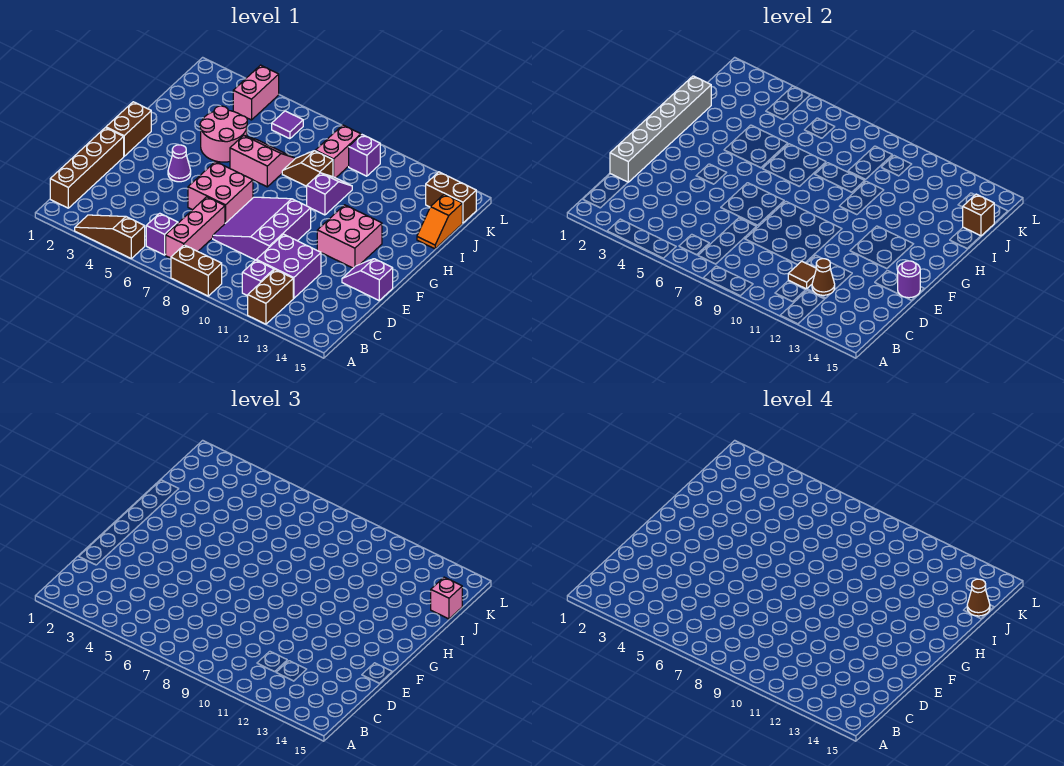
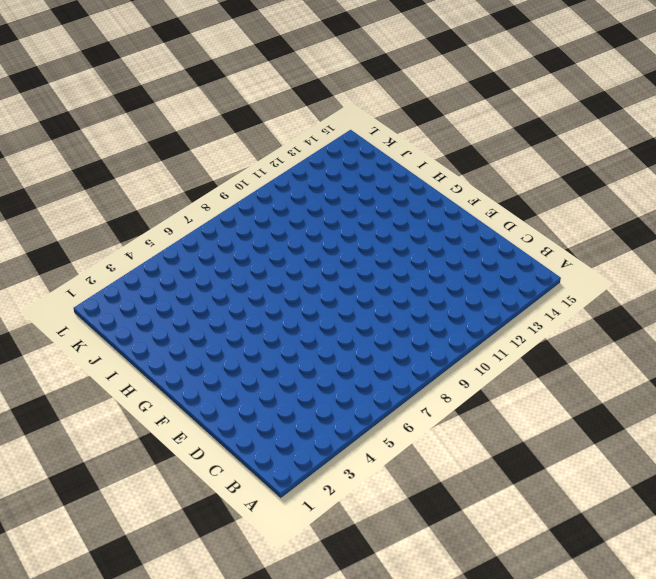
none -> brown slope A3:A5 level 1 top 5
none -> brown brick A8:A9 level 1
none -> brown brick A12:B12 level 1
none -> brown brick B1:E1 level 1

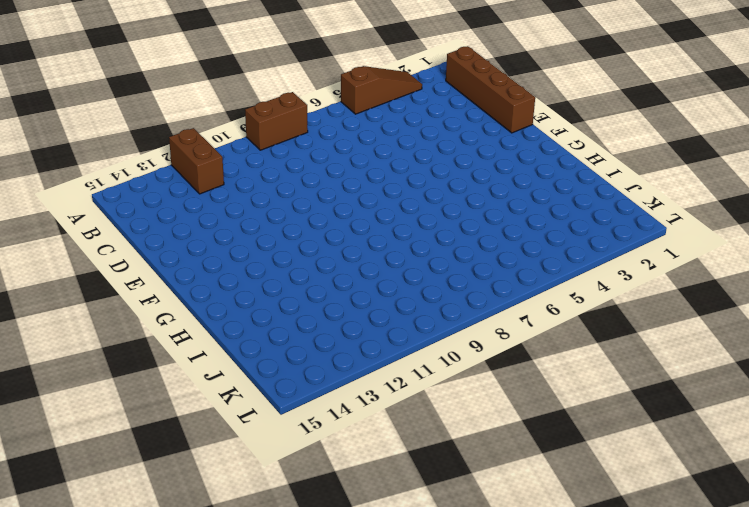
none -> purple brick B6 level 1
none -> pink brick B7:D7 level 1
none -> purple brick B11 level 1
none -> purple brick C11:D12 level 1

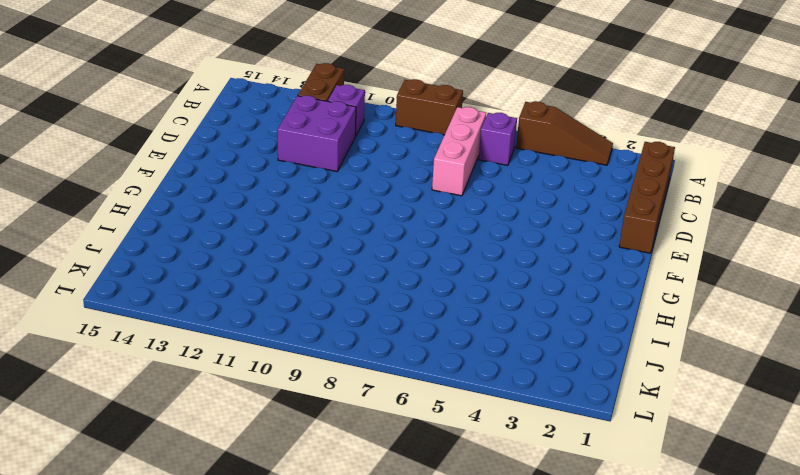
none -> purple slope D8:F10 level 1 top 10
none -> pink brick E6:F7 level 1
none -> purple slope E14:E15 level 1 top 15
none -> brown brick F1:G1 level 1

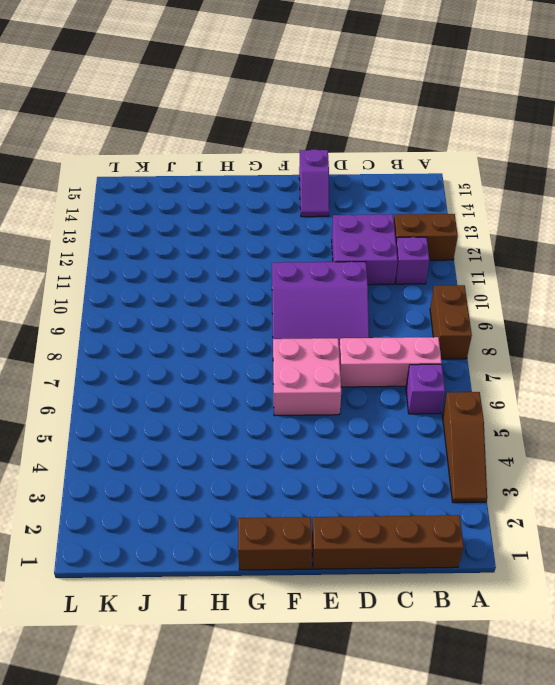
none -> purple cone F4 level 1
none -> pink brick F12:G13 level 1
none -> pink round brick H4:I5 level 1
none -> pink slope H6:I7 level 1 top H

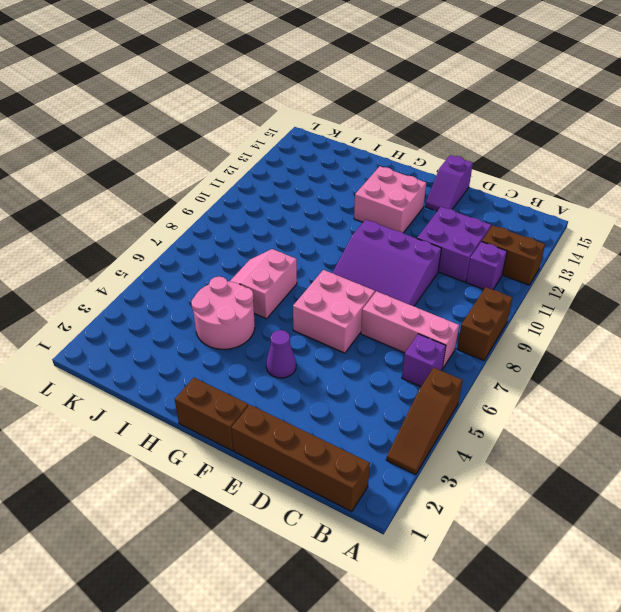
none -> purple slope H10:I10 level 1 top H
none -> brown slope I8:I9 level 1 top 9
none -> orange slope I15:J15 level 1 top J
none -> pink brick J9:K9 level 1

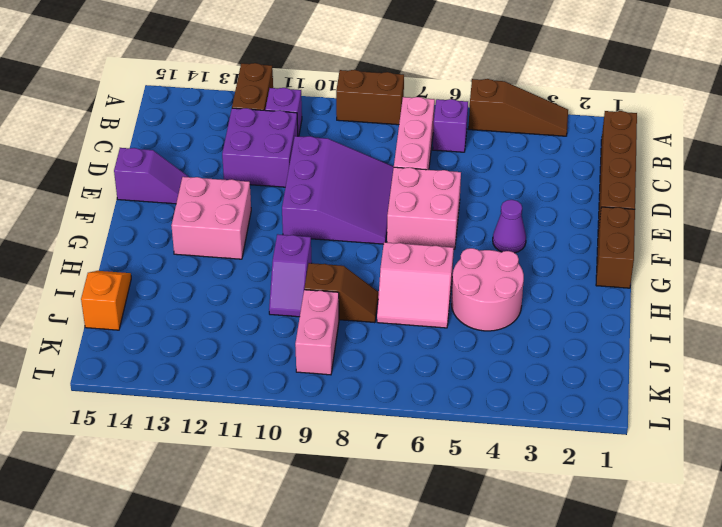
none -> pink brick K4:L4 level 1
none -> purple tile K6 level 1
none -> purple brick K10 level 1
none -> brown brick K14:K15 level 1

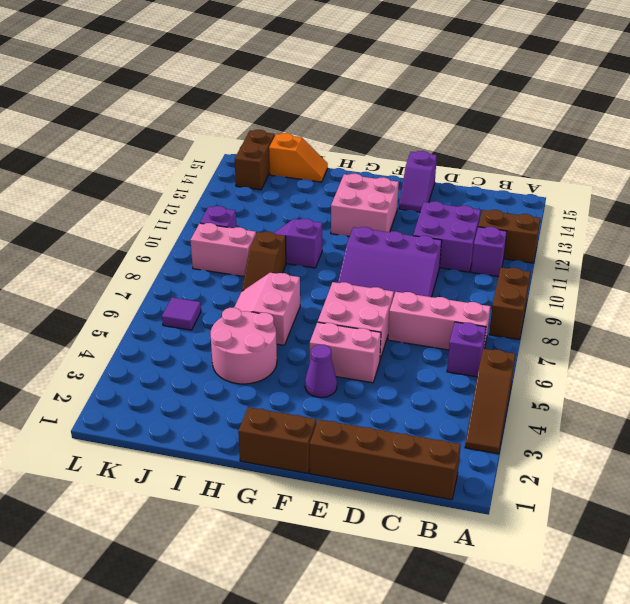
pink brick E5:F5 level 1 -> pink brick K4:L4 level 1
none -> brown tile C11 level 2
none -> brown cone C12 level 2
none -> grey brick D1:I1 level 2
none -> purple round brick E15 level 2

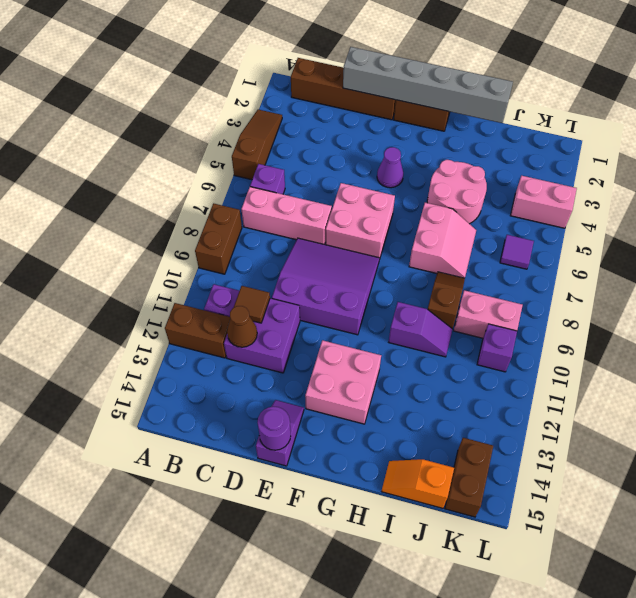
none -> brown brick J15 level 2
none -> pink brick J15 level 3
none -> brown cone J15 level 4

